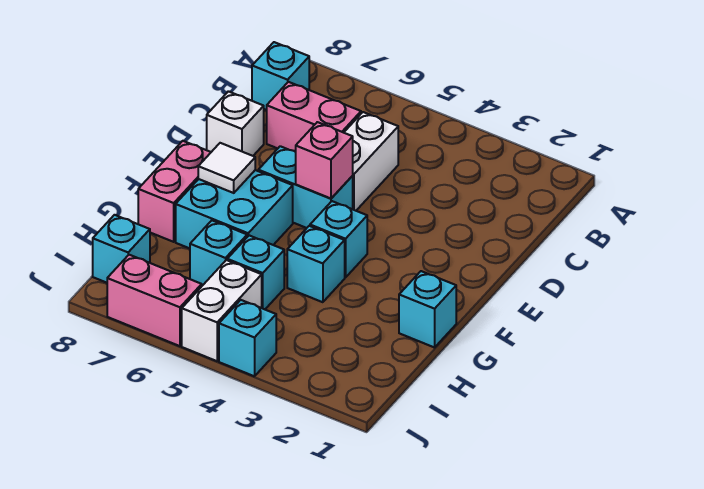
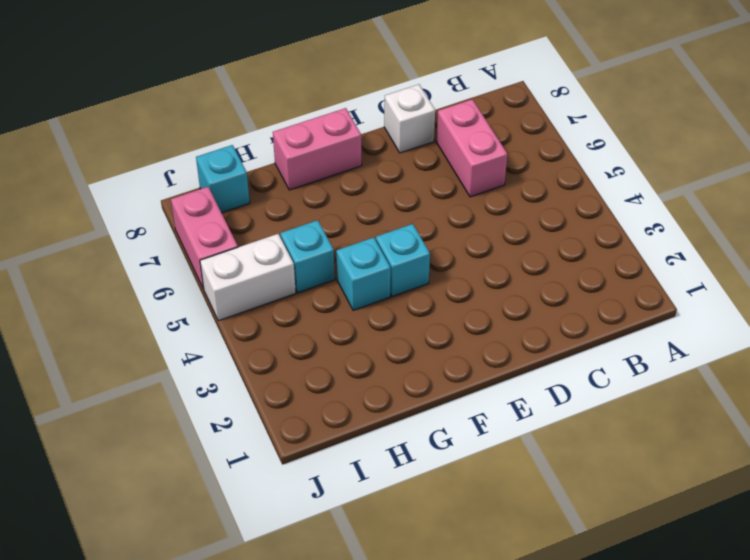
none -> cyan brick B8 level 1
none -> white brick C5:D5 level 1
none -> cyan brick E5:E6 level 1

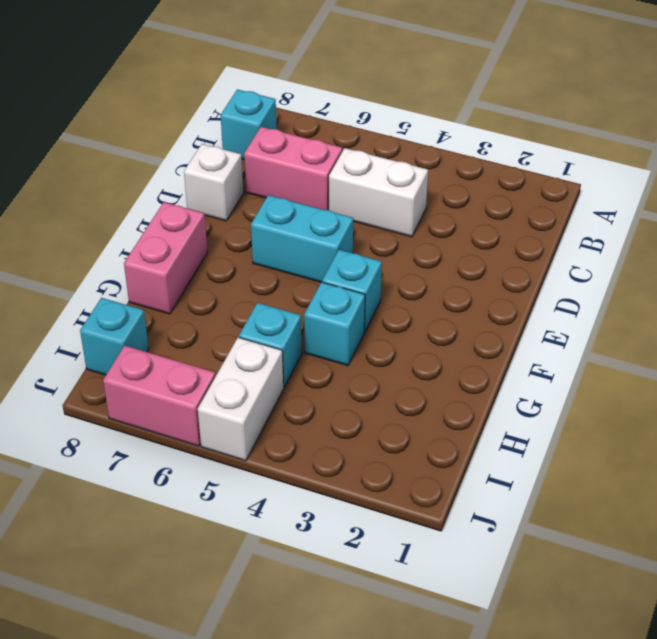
white brick C4:C5 level 1 -> white brick C5:D5 level 1
none -> cyan brick F6:G7 level 1
none -> cyan brick G1 level 1
none -> cyan brick H6 level 1

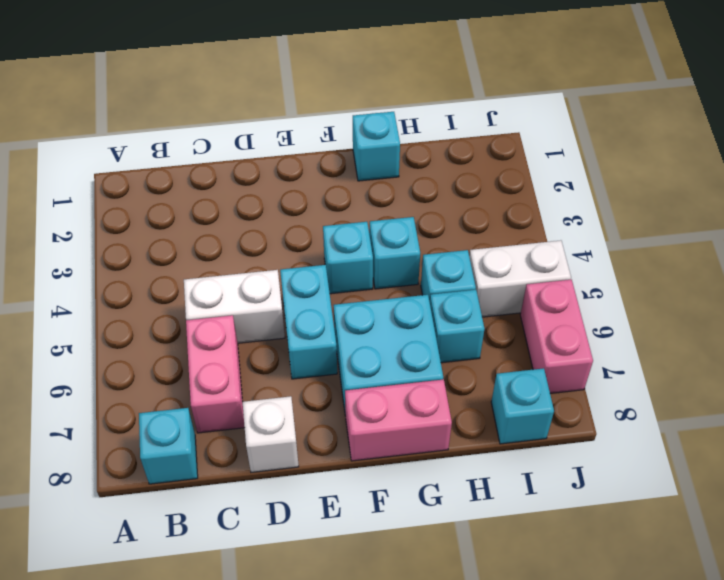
none -> cyan brick J4 level 1
none -> pink brick E5 level 2
none -> white tile F7 level 2

